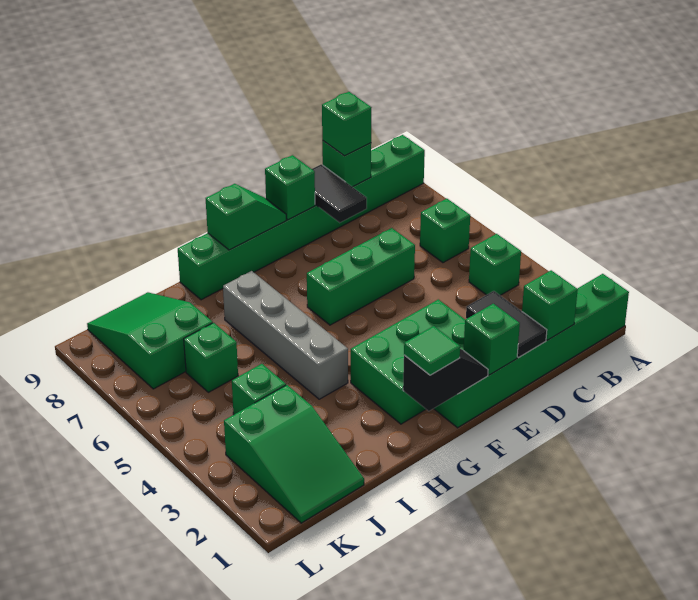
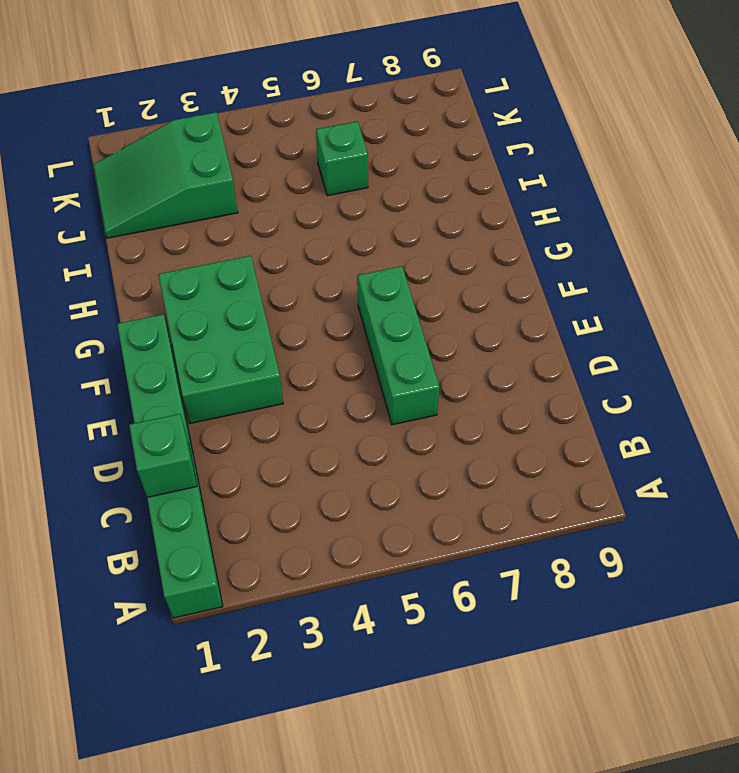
none -> green brick A9:H9 level 1
none -> green brick B4 level 1
none -> green brick B6 level 1

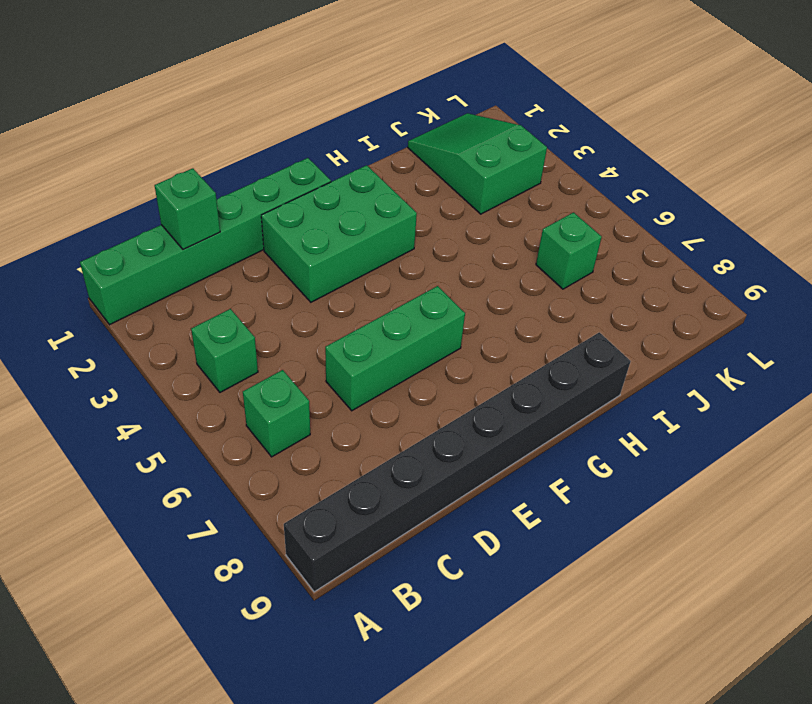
black brick A9:H9 level 1 -> green brick A9:H9 level 1
none -> grey brick H4:H7 level 1
none -> green brick J4 level 1
none -> green slope J7:K9 level 1 top 7

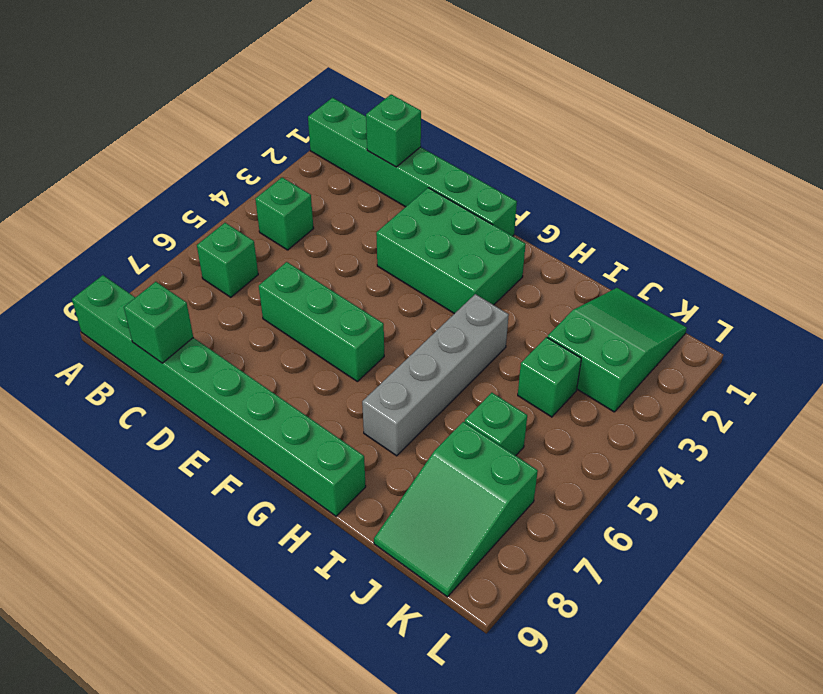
none -> black tile D1:D2 level 2
none -> black tile D8:D9 level 2
none -> green brick E1 level 2

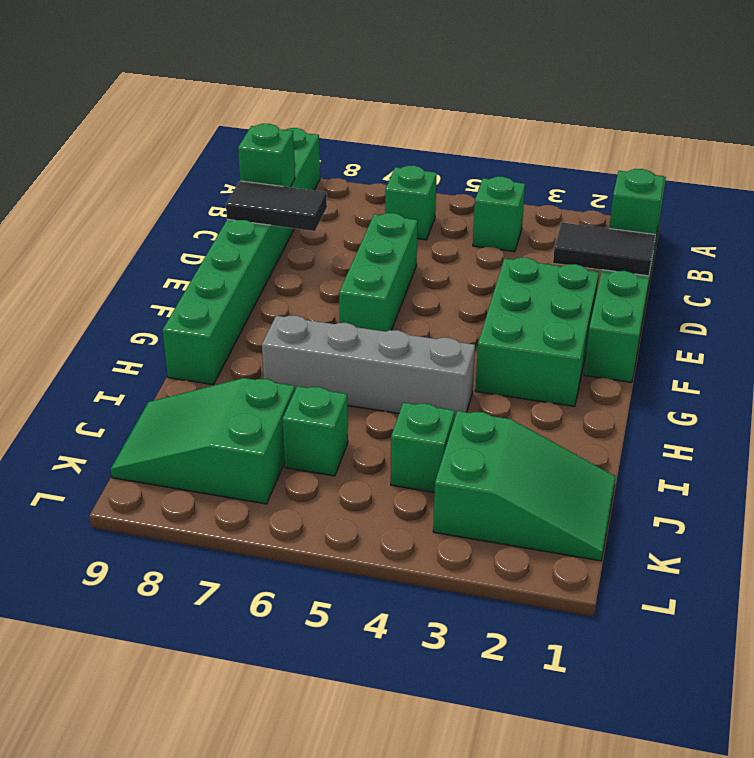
none -> green brick E1 level 2
none -> green brick E9 level 2
none -> black slope F1:G1 level 2 top G

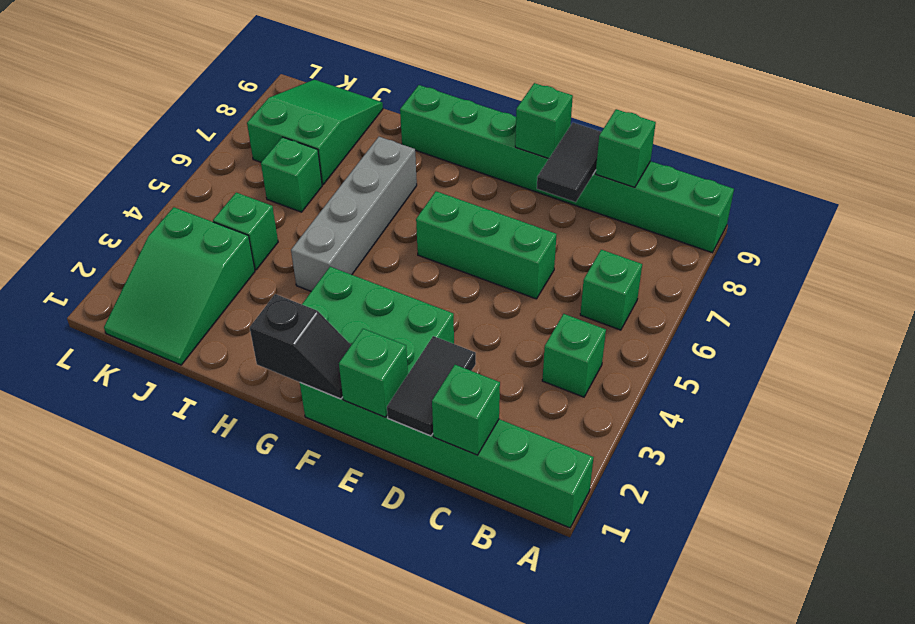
none -> green slope F9:G9 level 2 top G
none -> green brick C9 level 3
none -> green tile G1 level 3

